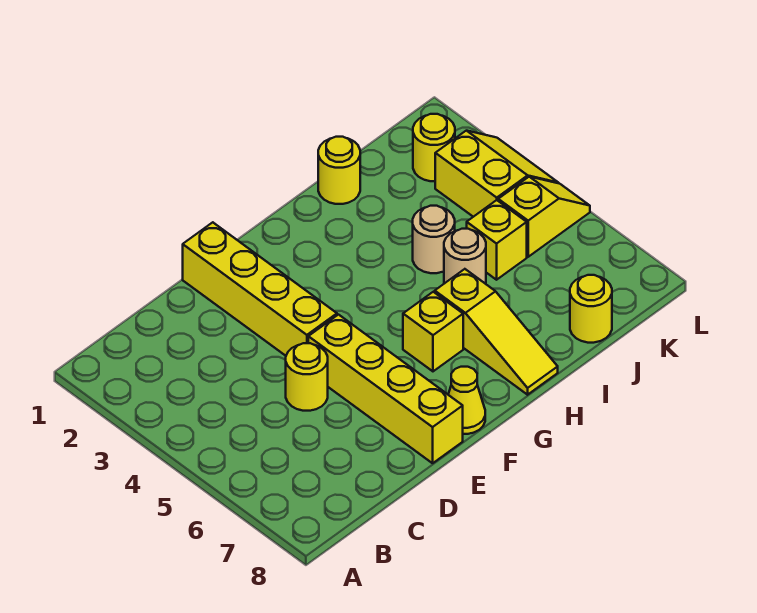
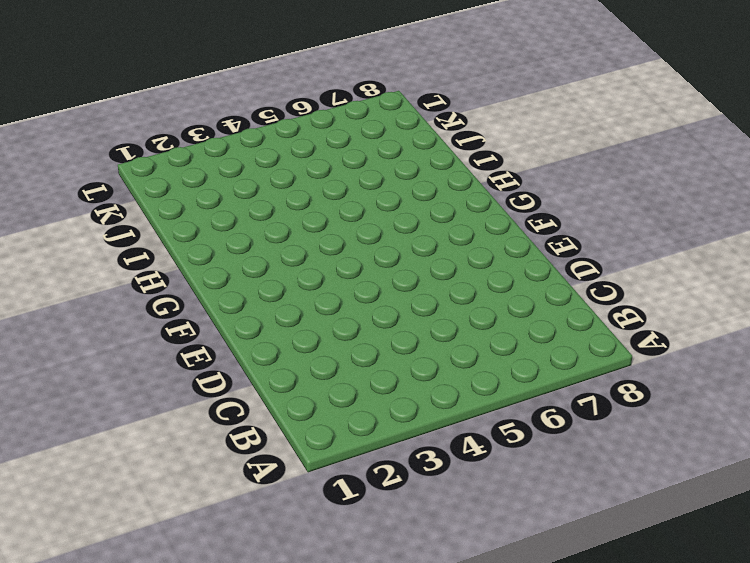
none -> yellow round brick D5 level 1
none -> yellow brick E1:E4 level 1
none -> yellow brick E5:E8 level 1

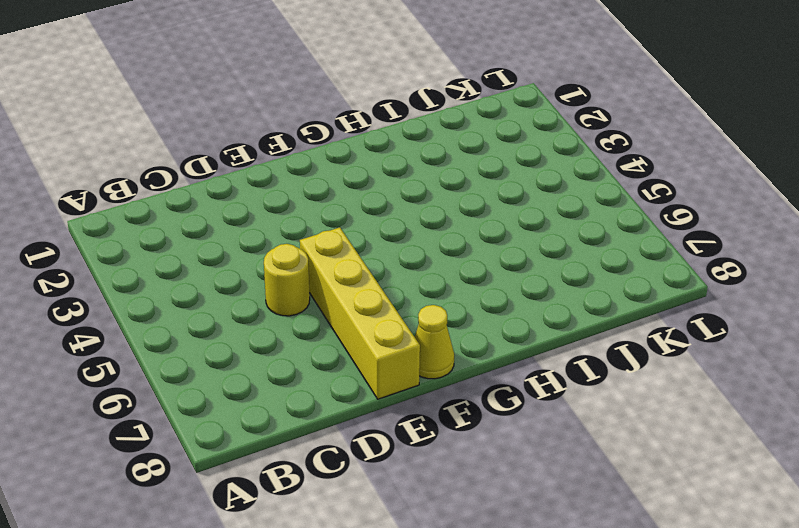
none -> yellow brick E1:E4 level 1
none -> yellow brick G6 level 1
none -> yellow slope H6:H8 level 1 top 6

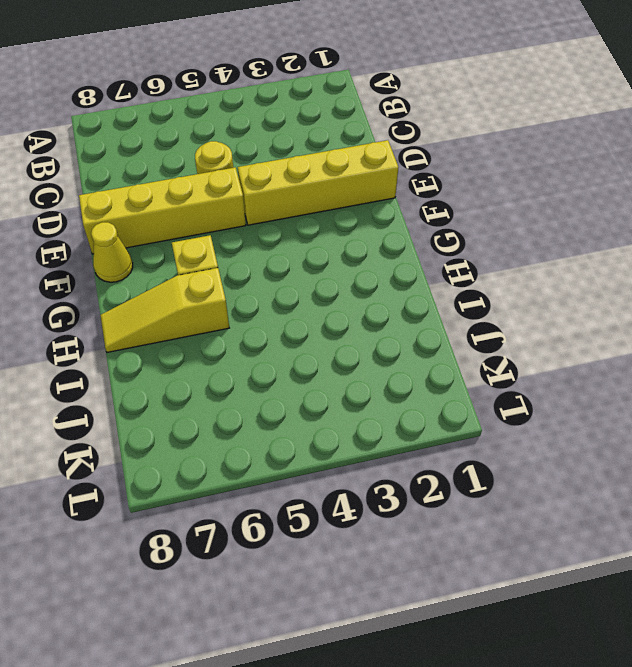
none -> yellow round brick I1 level 1
none -> tan round brick I4 level 1
none -> tan round brick I5 level 1

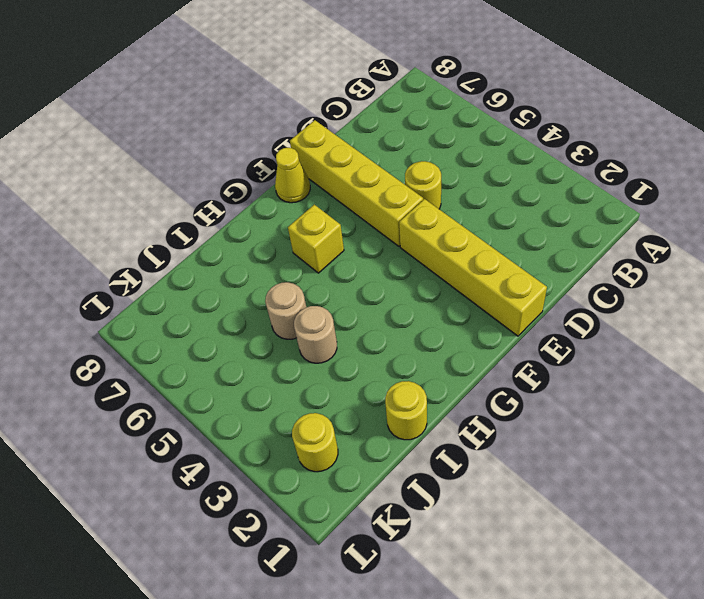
none -> yellow slope H6:H8 level 1 top 6
none -> yellow brick J5 level 1
none -> yellow round brick J8 level 1

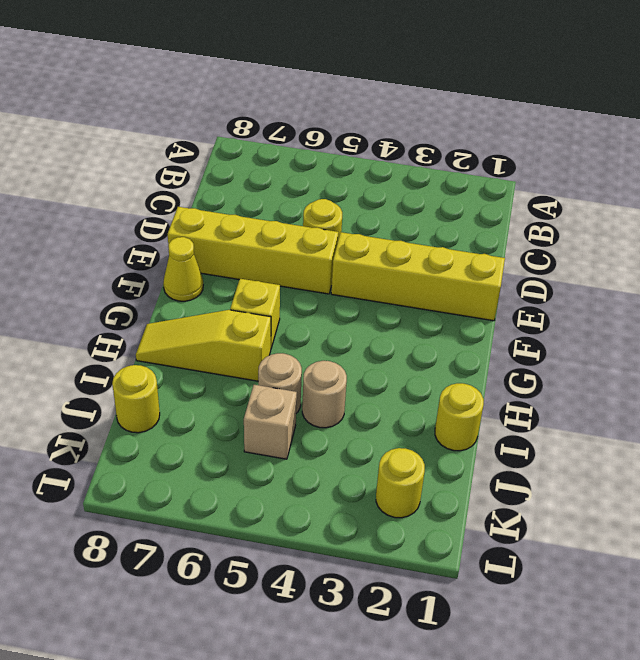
tan brick J5 level 1 -> yellow brick J5 level 1
none -> yellow slope K3:L4 level 1 top K
none -> yellow slope K5:L5 level 1 top K

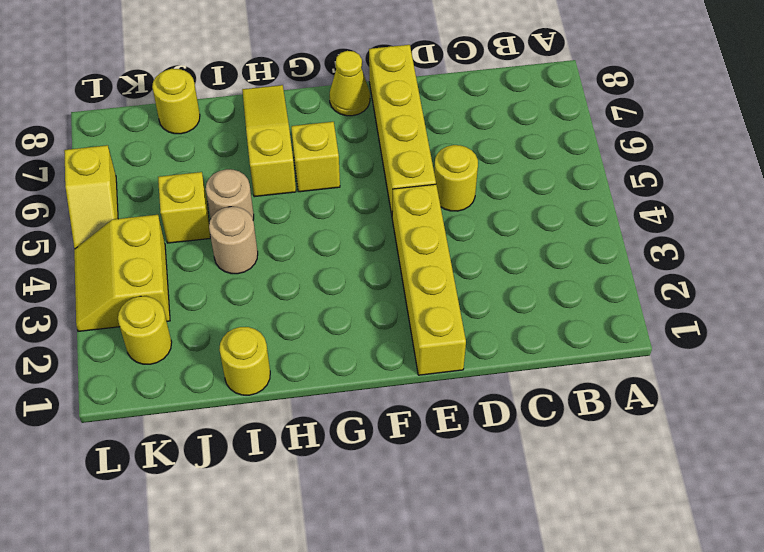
yellow slope L5:L6 level 1 top 6 -> yellow slope K5:L5 level 1 top K

